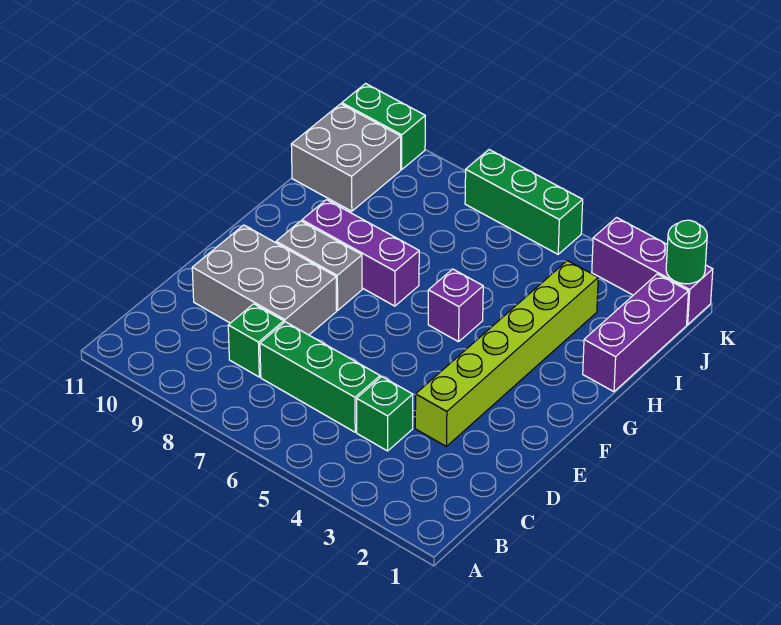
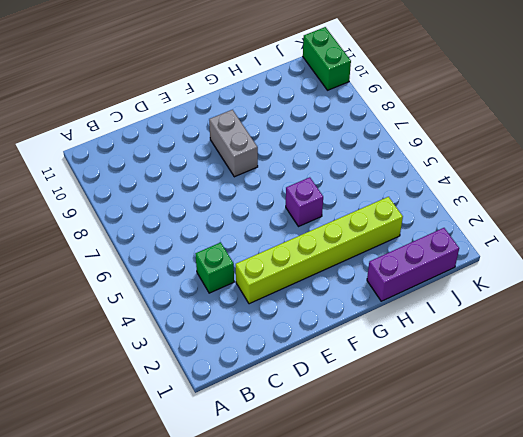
none -> green brick C5:C7 level 1
none -> green brick C8 level 1
none -> grey brick D8:E10 level 1

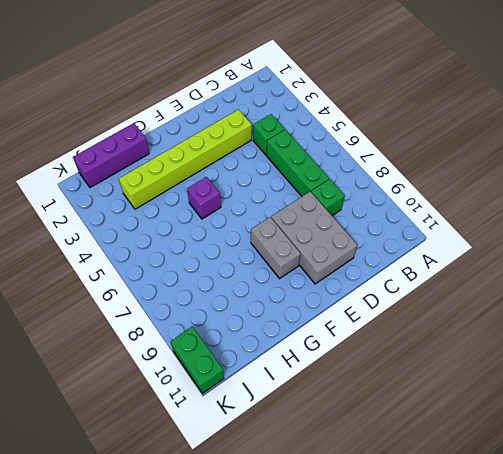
none -> purple brick G7:G9 level 1
none -> grey brick I10:J11 level 1
none -> purple brick K1:K3 level 1

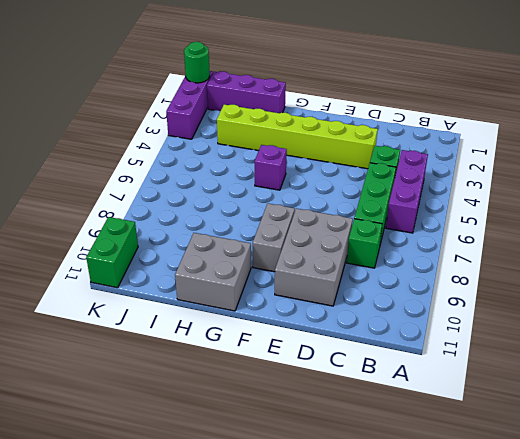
purple brick B4:B6 level 1 -> purple brick G7:G9 level 1
grey brick G10:H11 level 1 -> grey brick I10:J11 level 1
none -> green brick K5:K7 level 1

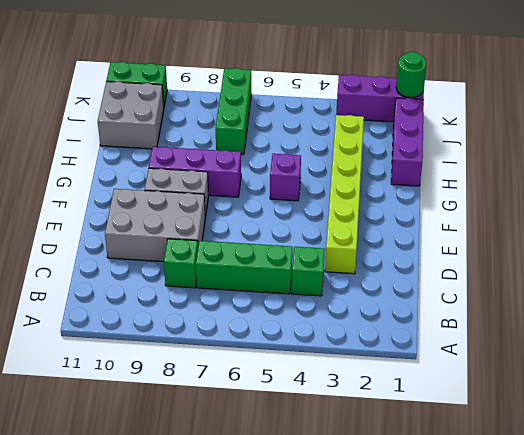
green brick I7:K7 level 1 -> green brick K5:K7 level 1

